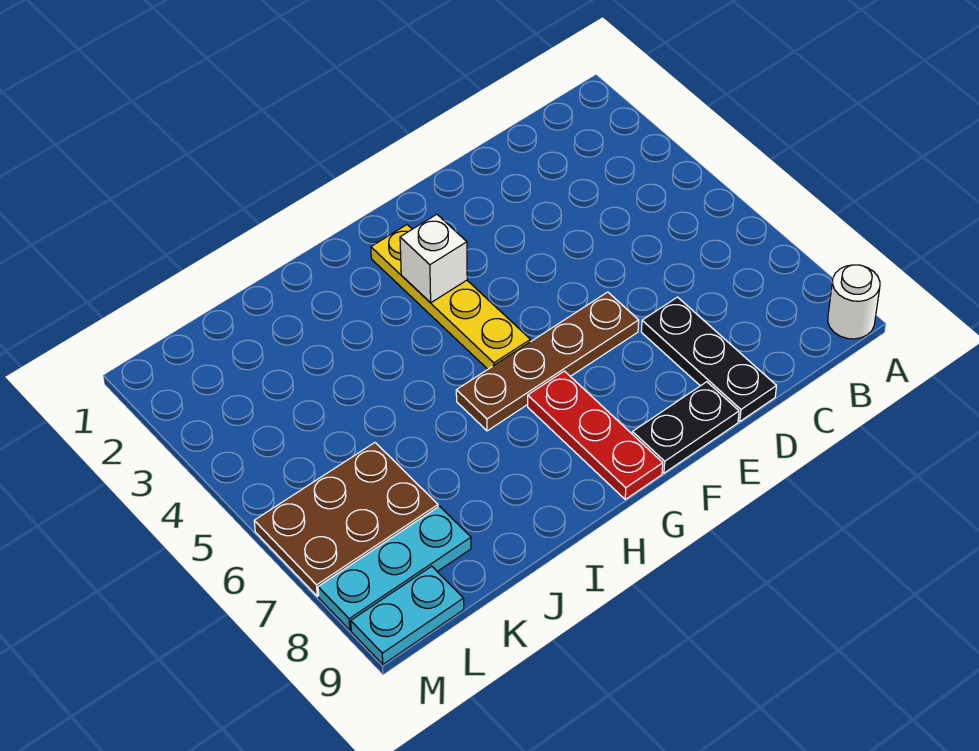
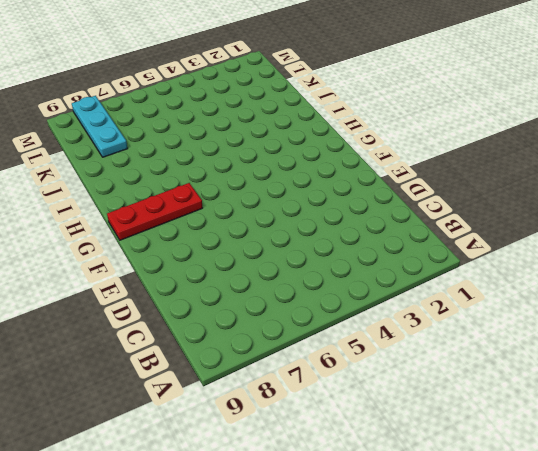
none -> white round brick A9 level 1
none -> black plate D7:D9 level 1

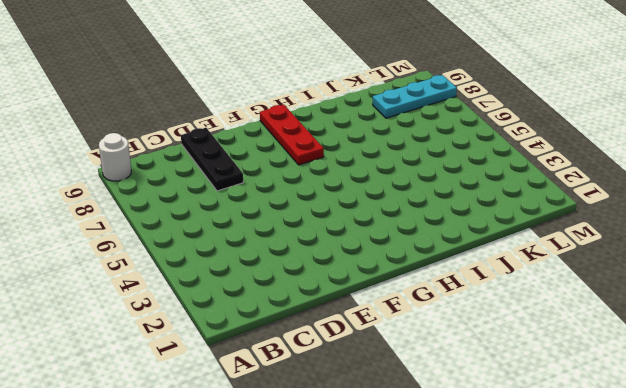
none -> brown plate E6:H6 level 1
none -> black plate E9:F9 level 1

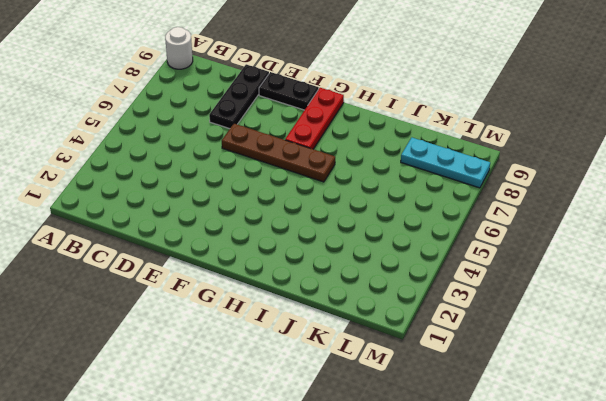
none -> yellow plate G2:G5 level 1
none -> brown plate K6:M7 level 1

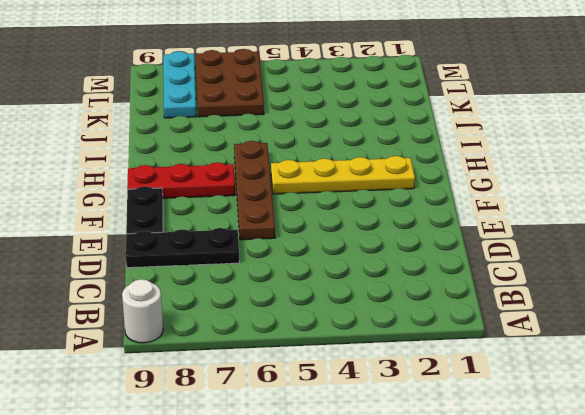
none -> cyan plate L9:M9 level 1
none -> white brick G3 level 2

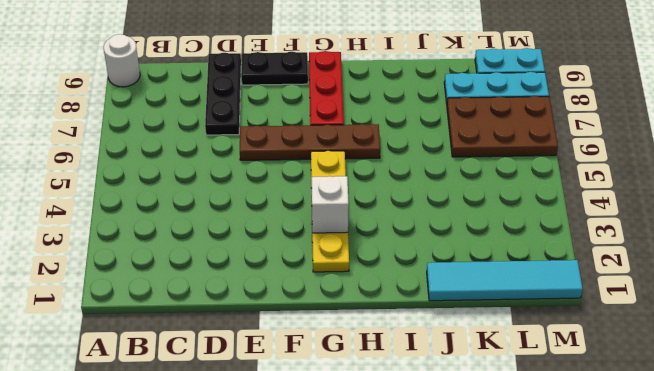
cyan tile J1:M1 level 1 -> none

